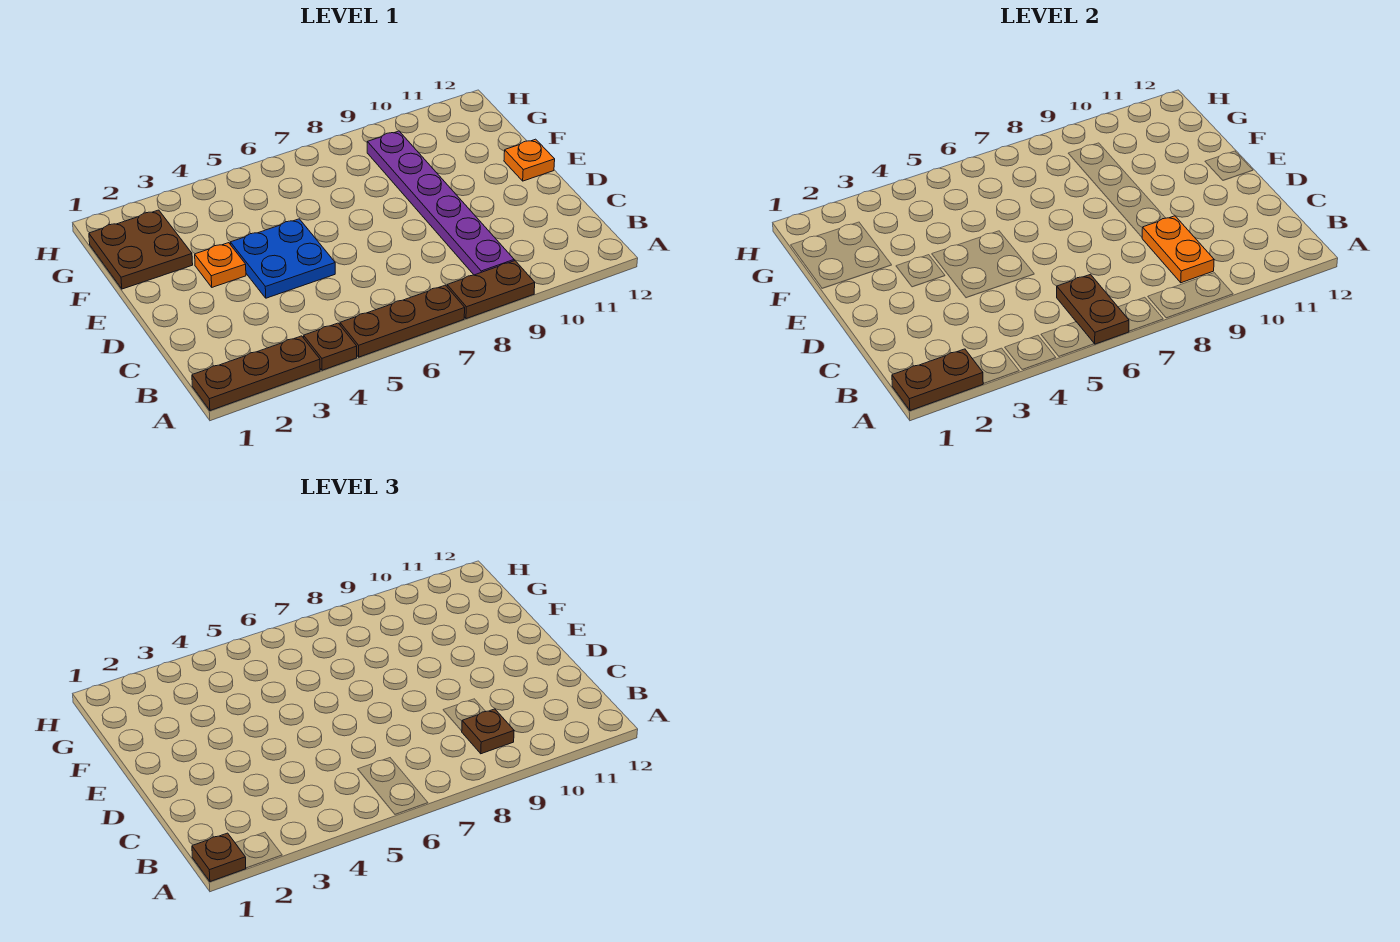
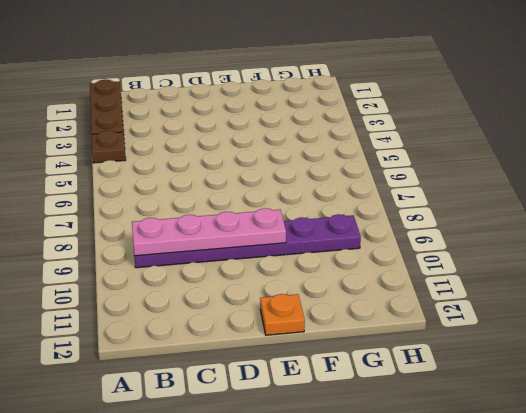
pink plate B9:E9 level 2 -> orange plate B9:C9 level 2
none -> brown plate A5:A7 level 1
none -> brown plate A8:A9 level 1
none -> blue plate D4:E5 level 1

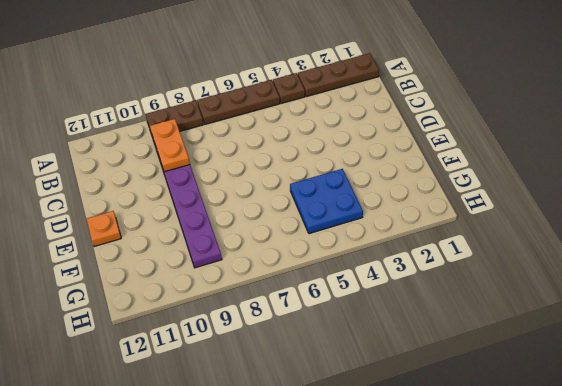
blue plate F4:G5 level 1 -> blue plate D4:E5 level 1
none -> orange plate E3 level 1
none -> brown plate F1:G2 level 1
none -> brown plate A1:A2 level 2

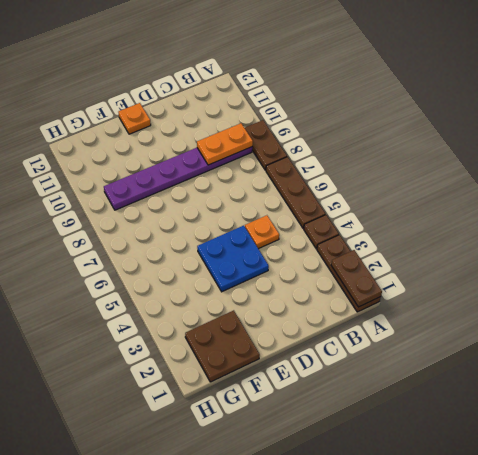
orange plate C5 level 1 -> orange plate E3 level 1
none -> brown plate A6:B6 level 2
none -> brown plate A1 level 3
none -> brown plate B9 level 3

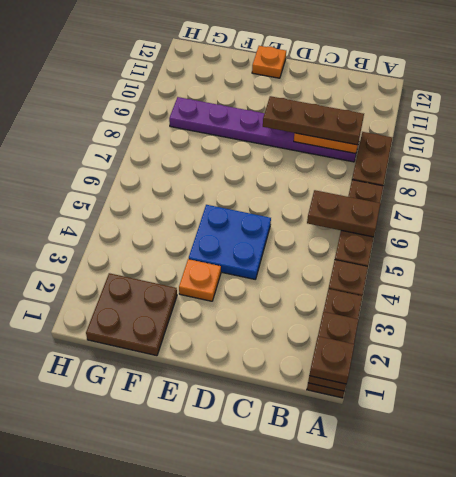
brown plate B9:D9 level 3 -> brown plate B9 level 3

